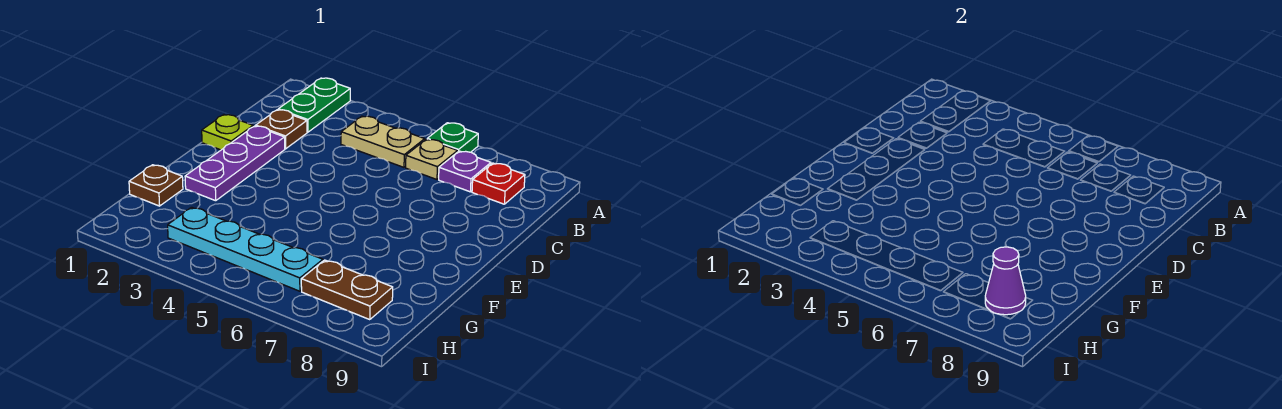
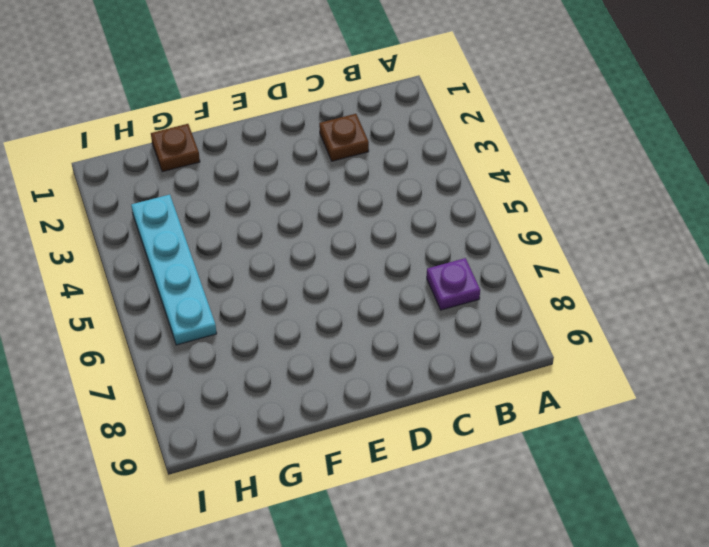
none -> green plate A2:B2 level 1
none -> green plate A6 level 1
none -> tan plate B4:B5 level 1

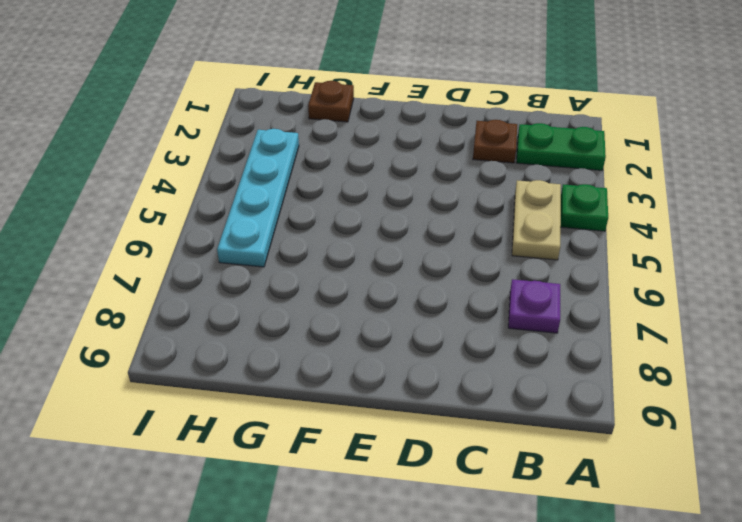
green plate A4 level 1 -> green plate A6 level 1
none -> tan plate B6 level 1
none -> red plate B8 level 1
none -> lime plate D1 level 1

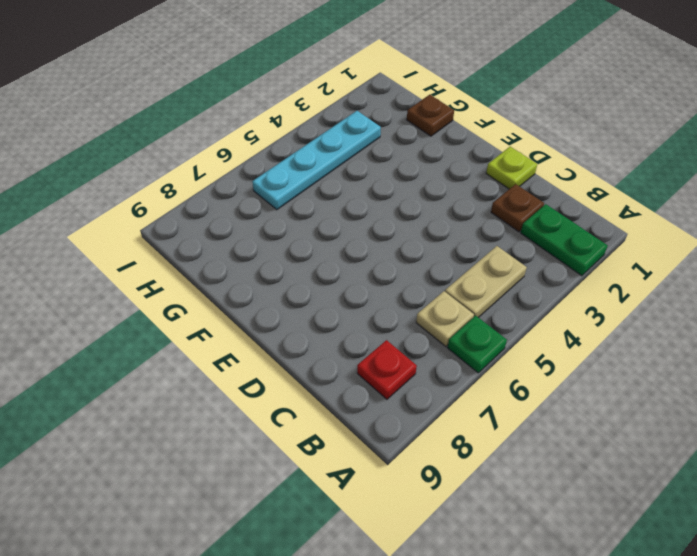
none -> purple plate B7 level 1
none -> purple plate D2:F2 level 1
none -> brown plate H7:H8 level 1

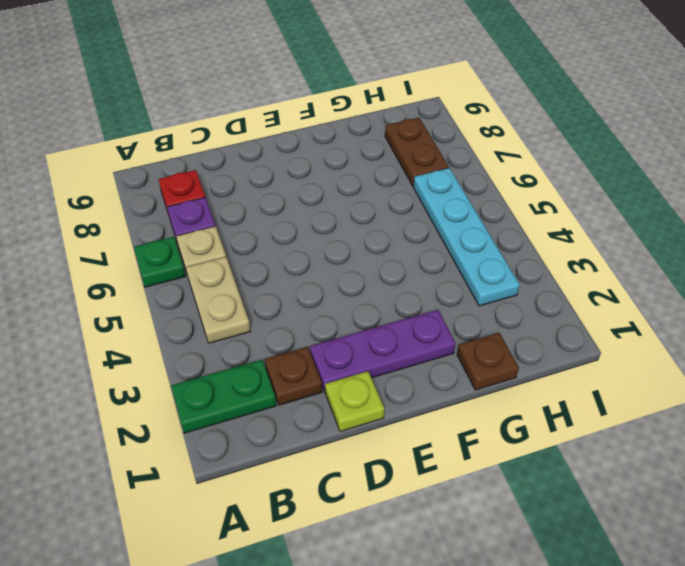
none -> purple cone H8 level 2

